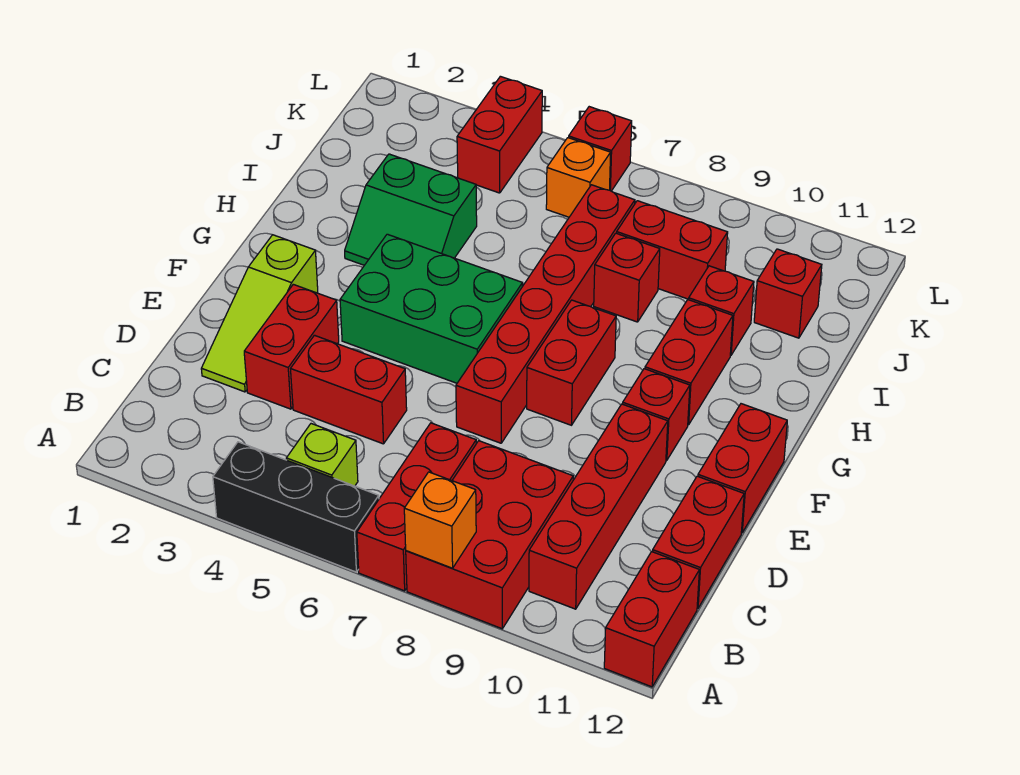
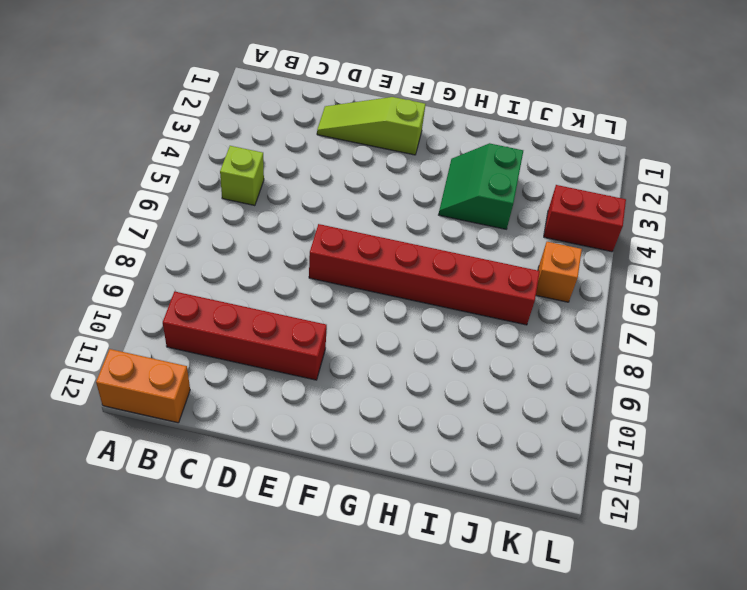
orange brick A12:B12 level 1 -> red brick A12:B12 level 1
none -> black brick A4:A6 level 1
none -> red brick A7:C7 level 1
none -> red brick A8:C9 level 1

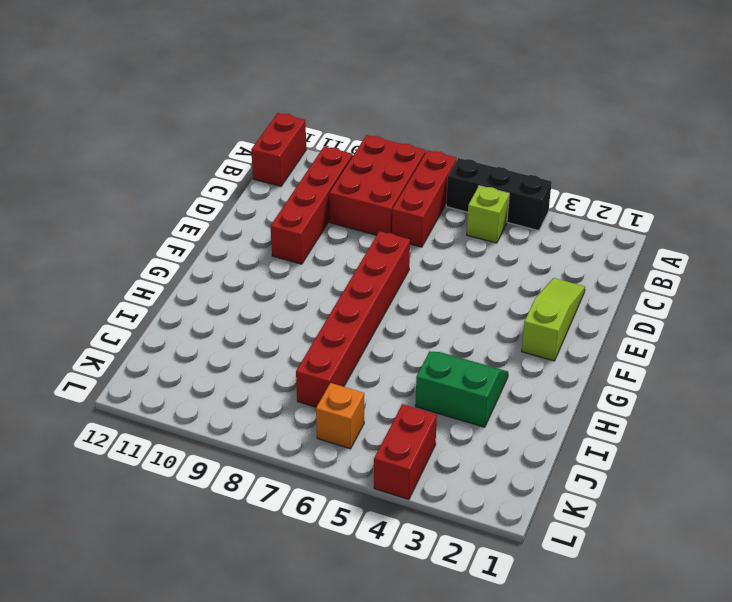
none -> red brick C12:D12 level 1
none -> red brick D3:E3 level 1
none -> red brick D4:D5 level 1

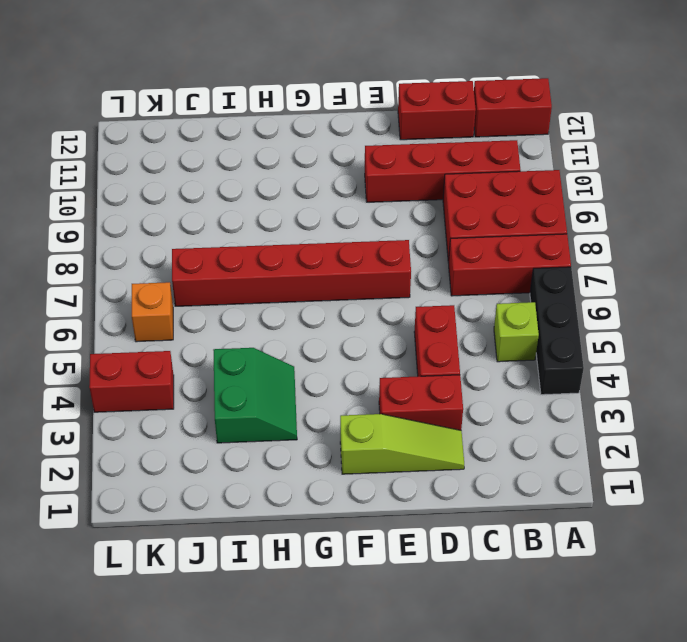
none -> red brick E12:F12 level 1
none -> green brick F4:G6 level 1
none -> red brick F8:G8 level 1

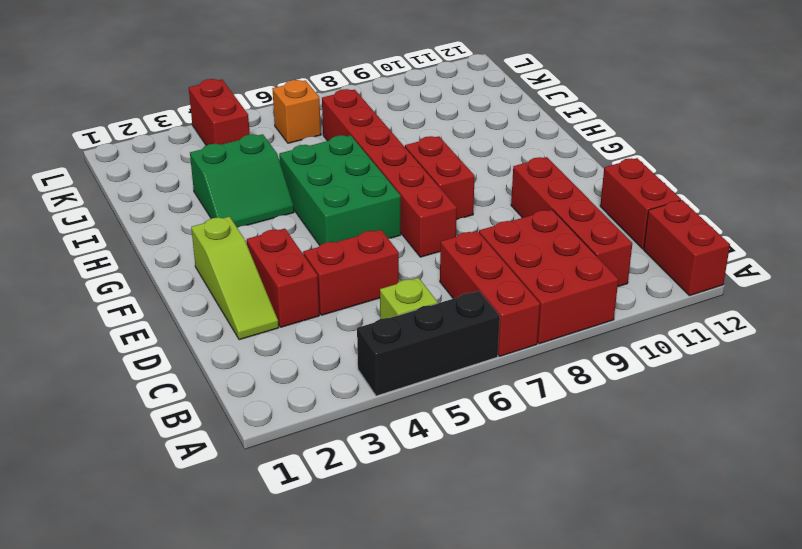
green brick F5:H6 level 1 -> green brick F4:G6 level 1
none -> red brick E12:F12 level 1
none -> red brick F10 level 1
none -> red brick G10:H10 level 1

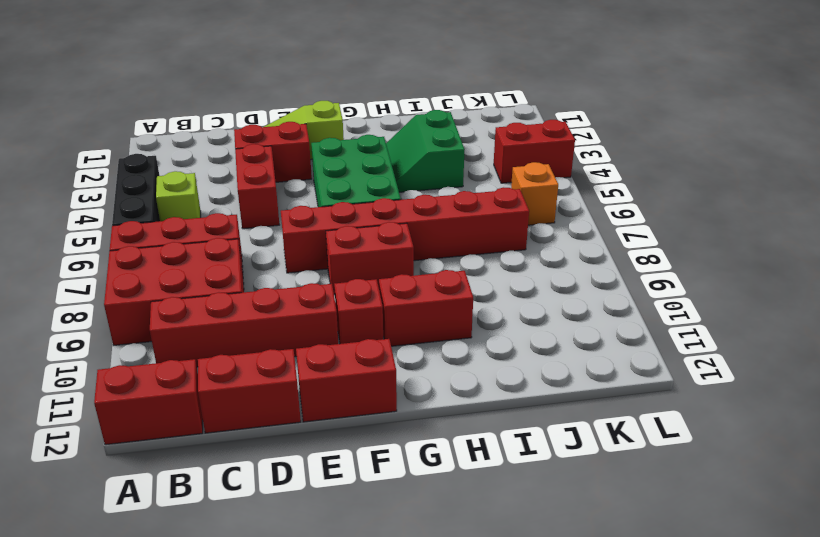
none -> red brick I8 level 1
none -> red brick I10 level 1
none -> red brick J8:J9 level 1

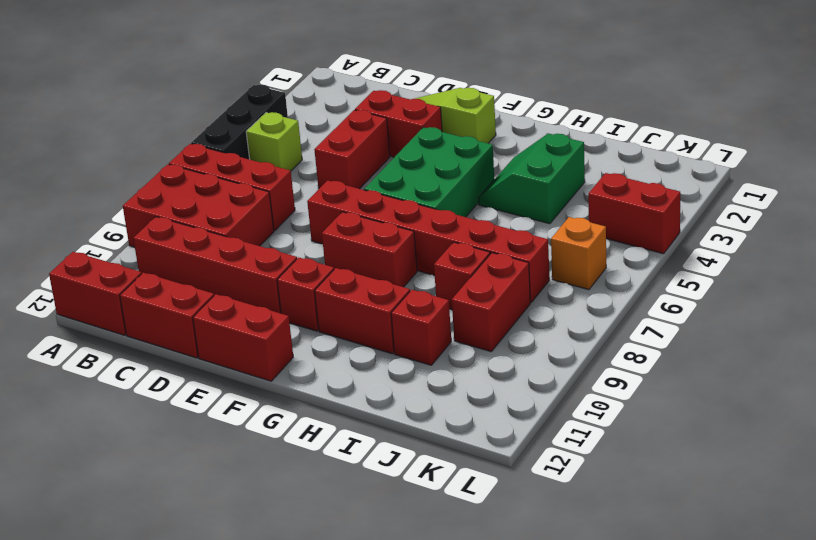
none -> red brick J11 level 1
none -> red brick L6 level 1
none -> orange brick A8 level 2

